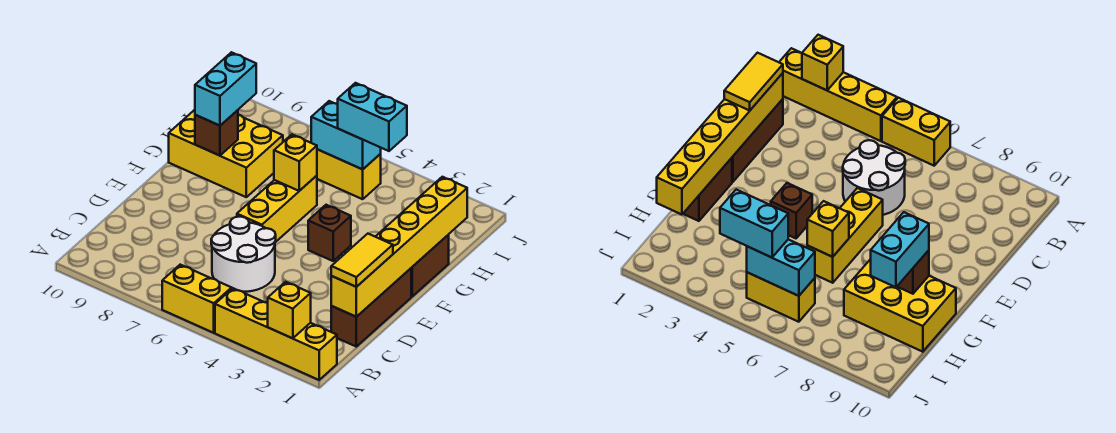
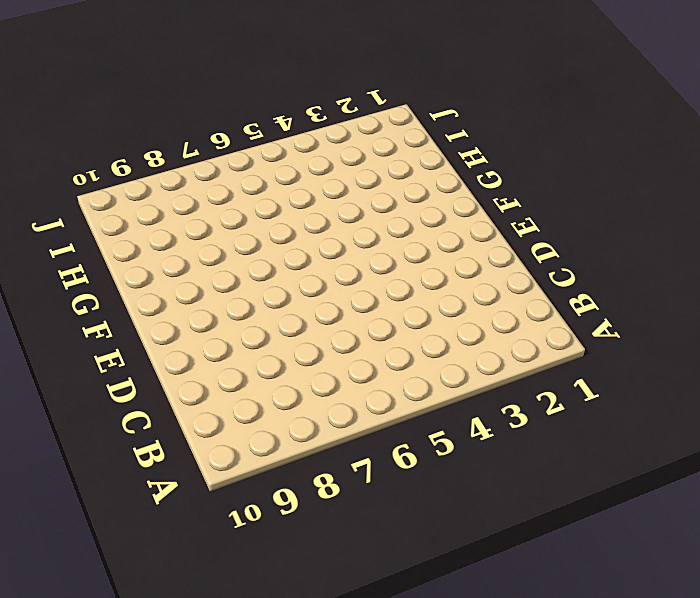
none -> yellow brick A1:A4 level 1
none -> yellow brick A5:A6 level 1
none -> brown brick C1:E1 level 1

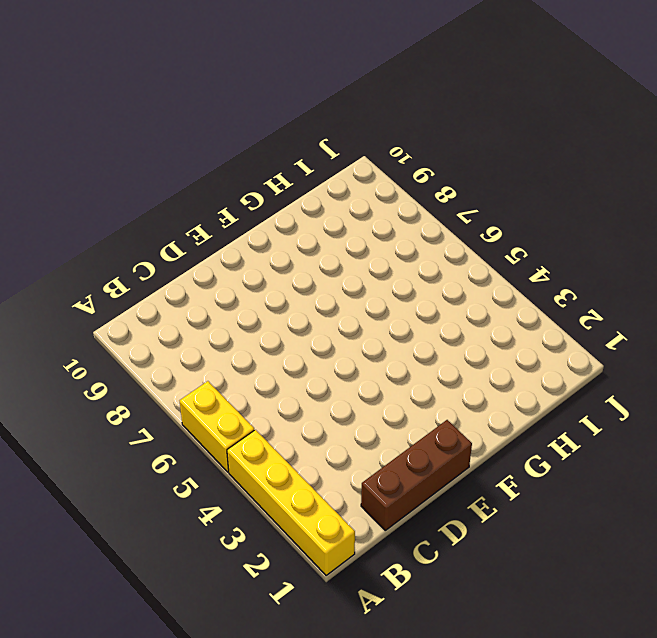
none -> white round brick C5:D6 level 1
none -> yellow brick E6:G6 level 1
none -> brown brick F1:G1 level 1

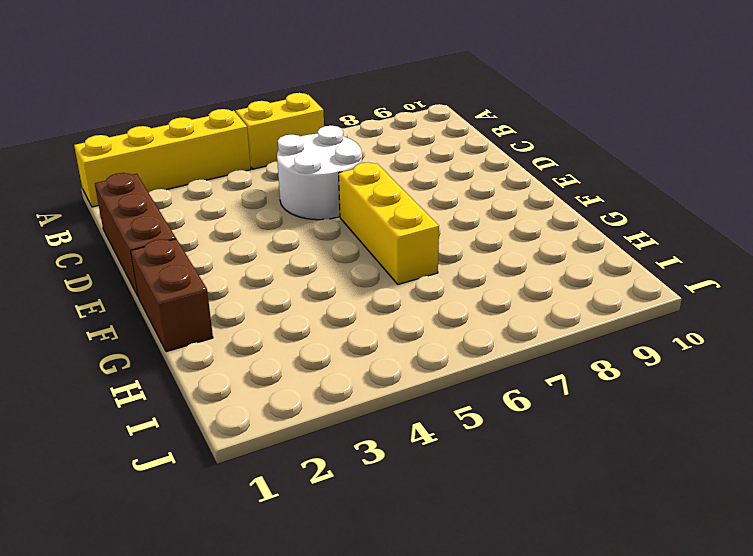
none -> brown brick F4 level 1
none -> yellow brick G8:H10 level 1
none -> yellow brick I5:I6 level 1

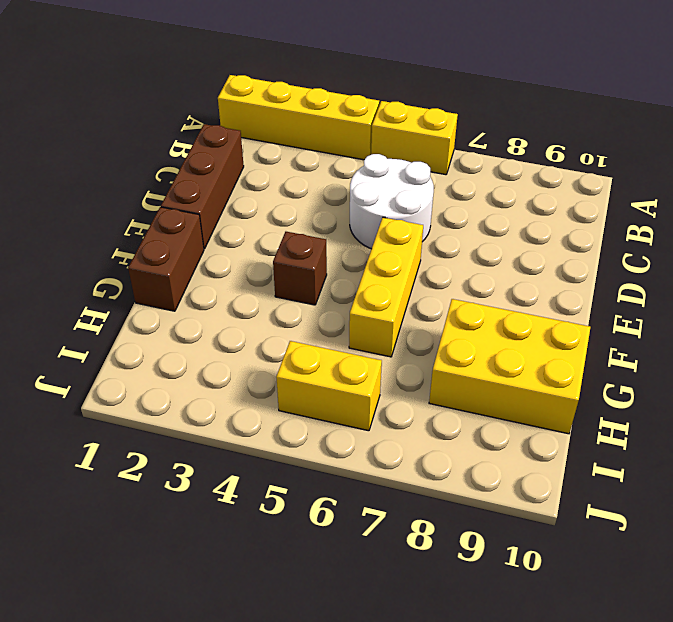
none -> yellow brick A2 level 2
none -> yellow brick C1:H1 level 2
none -> yellow brick G6 level 2

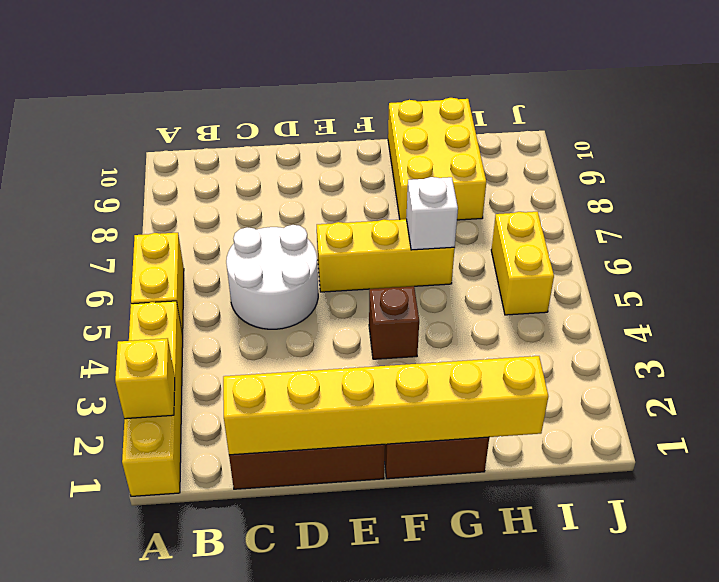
white brick G6 level 2 -> yellow brick G6 level 2
none -> brown brick G9 level 2
none -> cyan brick I5:I6 level 2
none -> yellow tile C1:D1 level 3

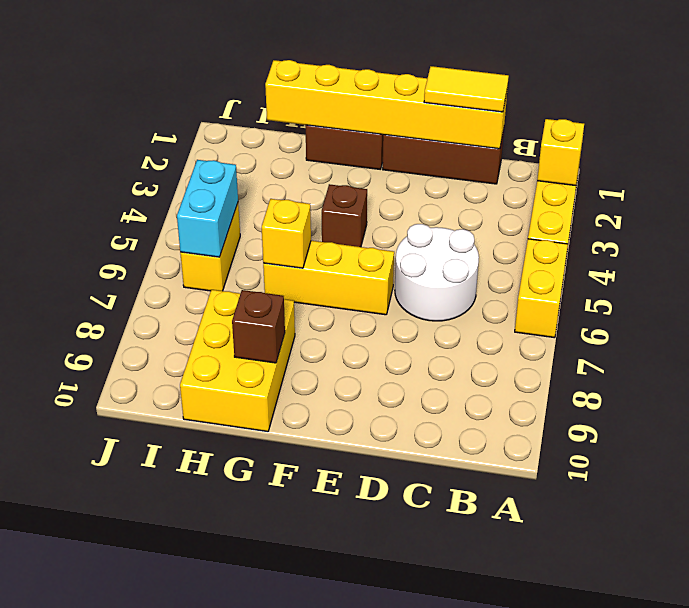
none -> cyan brick G9:H9 level 3
none -> cyan brick I4:I5 level 3

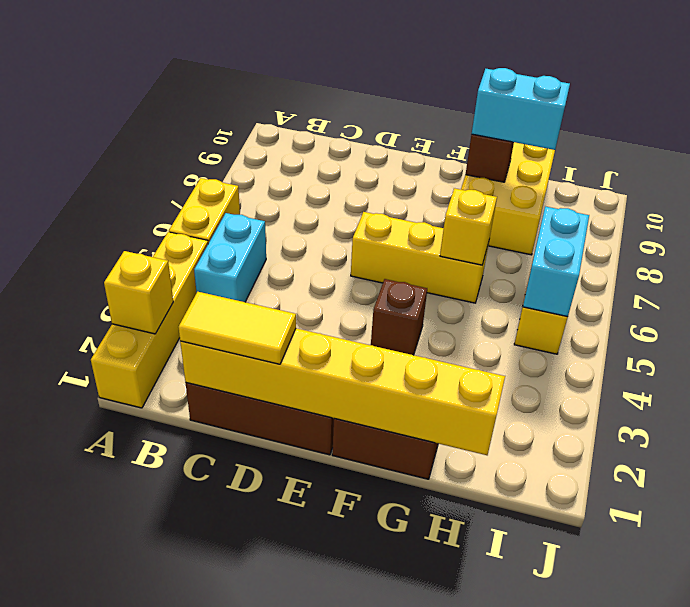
cyan brick B4:B5 level 1 -> cyan brick I4:I5 level 3
none -> white round brick C5:D6 level 1

